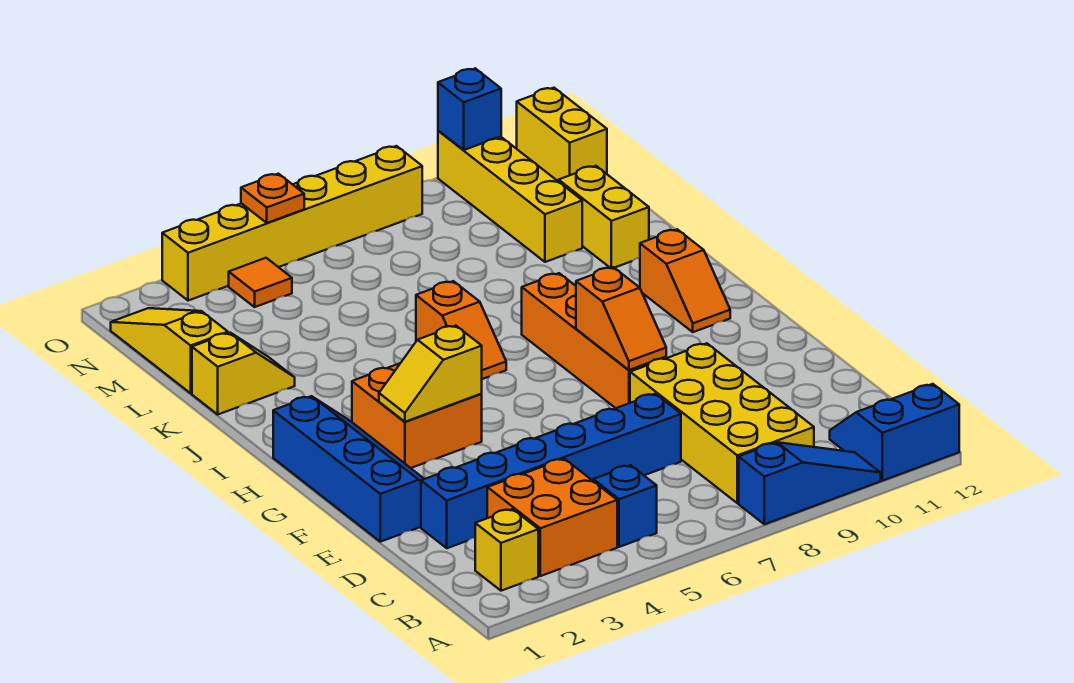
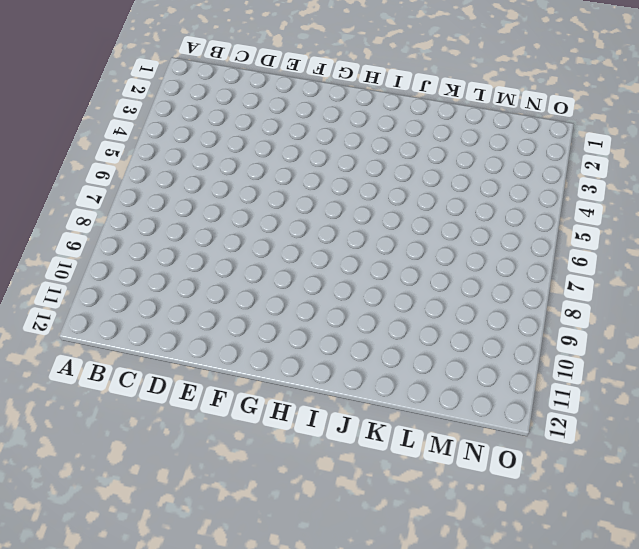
none -> blue slope A8:A10 level 1 top 8
none -> blue slope A11:B12 level 1 top A
none -> yellow brick B2 level 1

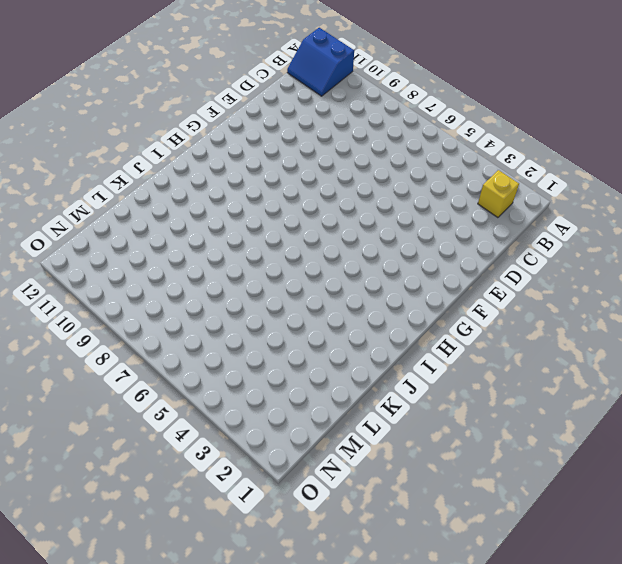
none -> blue slope A8:A10 level 1 top 8
none -> orange brick B3:C4 level 1
none -> blue brick B5 level 1

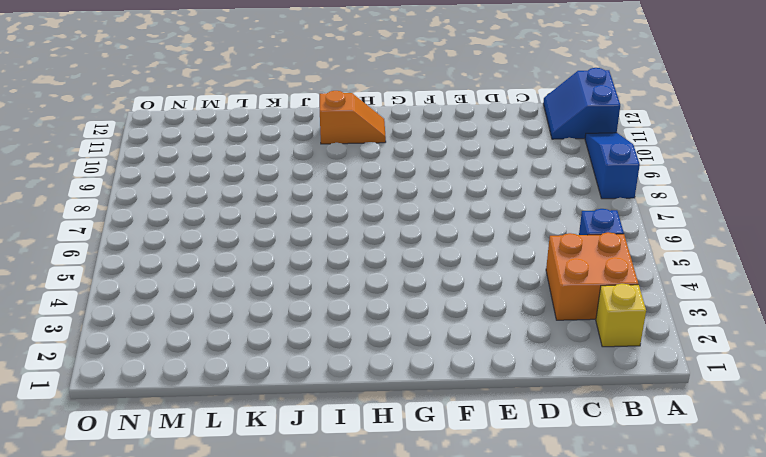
none -> yellow brick B8:E9 level 1
none -> blue brick D2:D7 level 1
none -> blue slope E1:H2 level 1 top 1

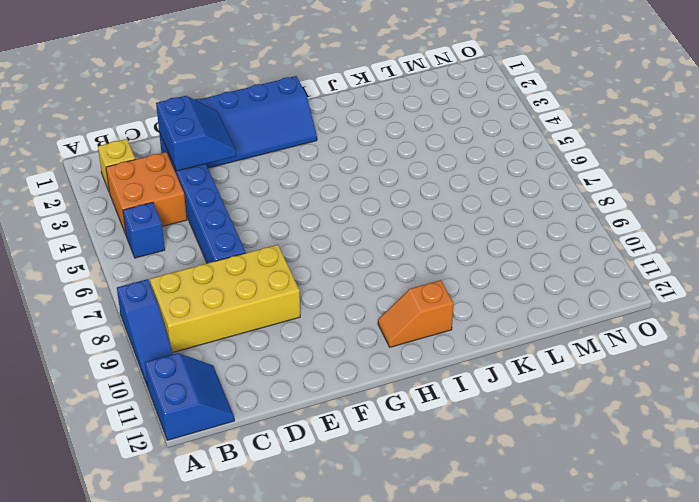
blue slope D2:E3 level 2 top D -> none
none -> orange brick F8:I8 level 1
none -> orange brick G3:H4 level 1
none -> orange slope I6:J6 level 1 top J

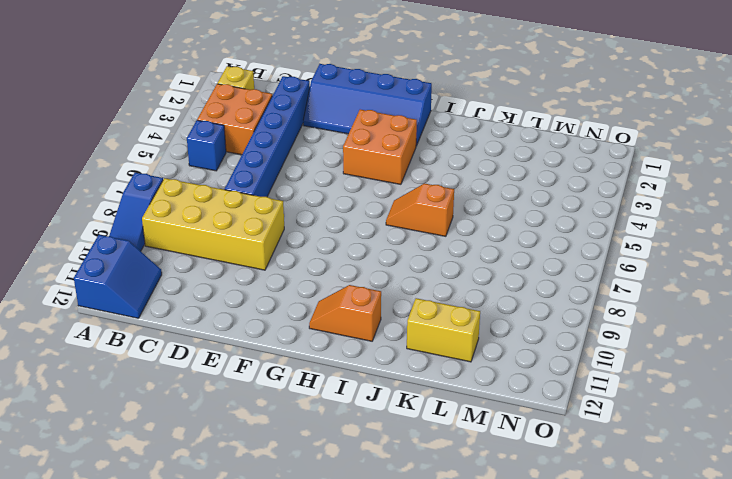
none -> orange brick F8:I8 level 1
none -> yellow slope K1:K2 level 1 top 1
none -> yellow slope L1:N1 level 1 top L

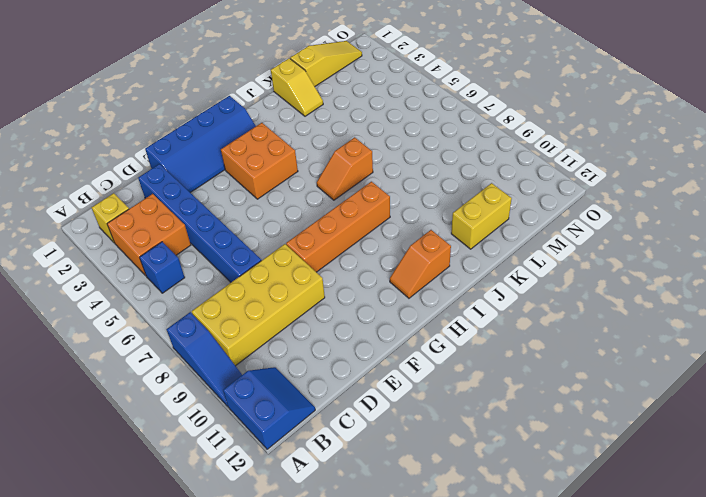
none -> yellow brick L10:O10 level 1
none -> orange tile N4 level 1
none -> yellow brick N12:O12 level 1

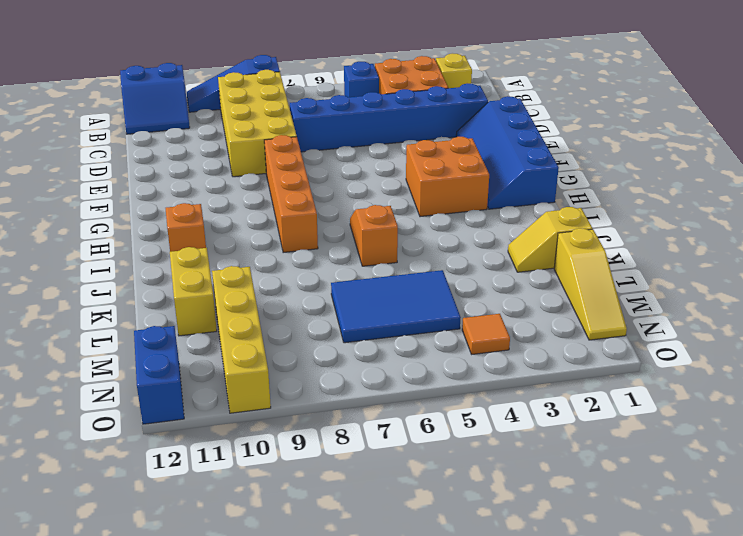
blue tile L5:M7 level 1 -> none
blue brick N12:O12 level 1 -> yellow brick N12:O12 level 1
none -> yellow brick O3:O8 level 1
none -> orange slope F8:G8 level 2 top G
none -> yellow slope G3:G4 level 2 top 4

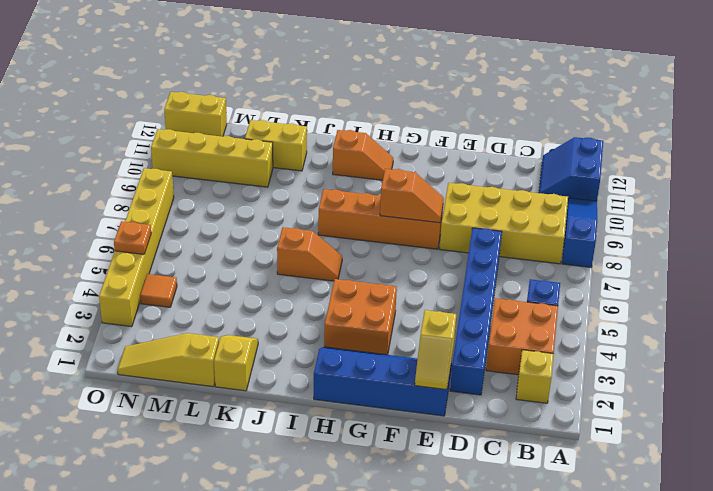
yellow slope E1:E2 level 2 top 2 -> yellow slope G3:G4 level 2 top 4
none -> blue brick O10 level 2

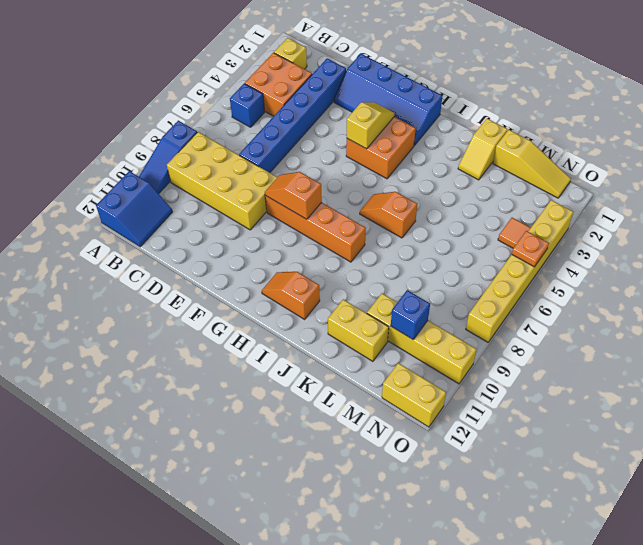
blue brick M10 level 2 -> blue brick O10 level 2

